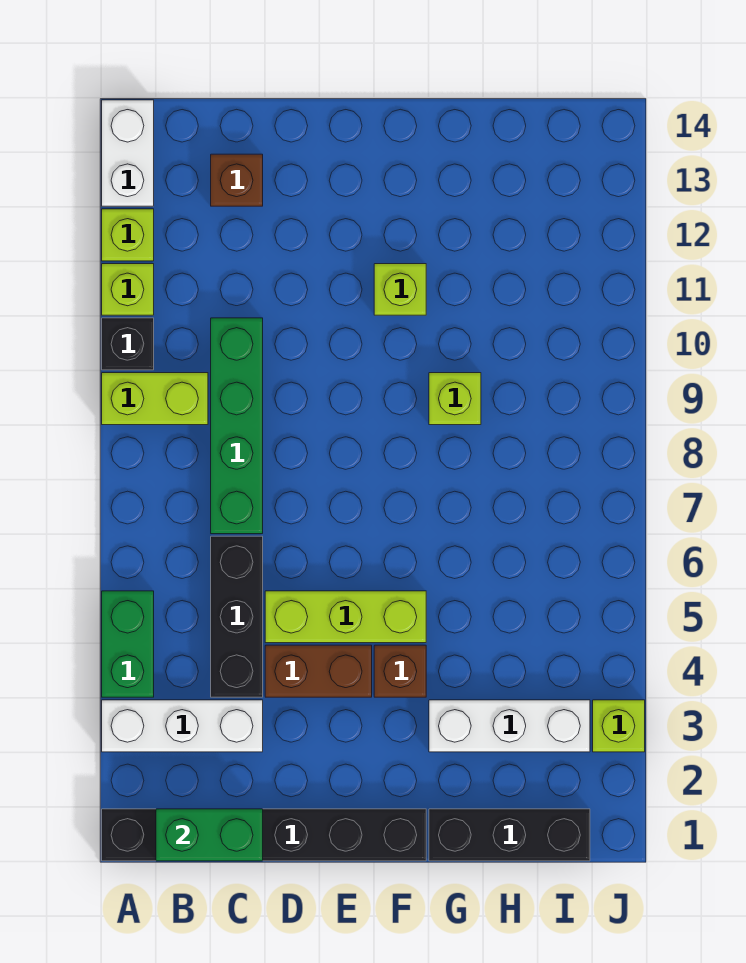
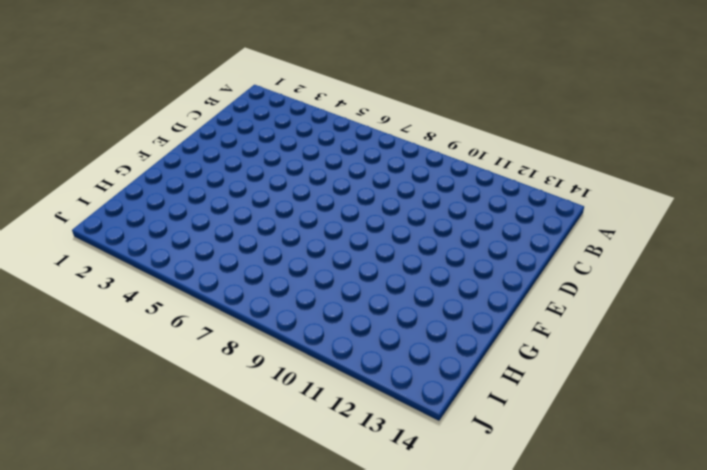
none -> black brick A1:F1 level 1
none -> white brick A3:C3 level 1
none -> green brick A4:A5 level 1

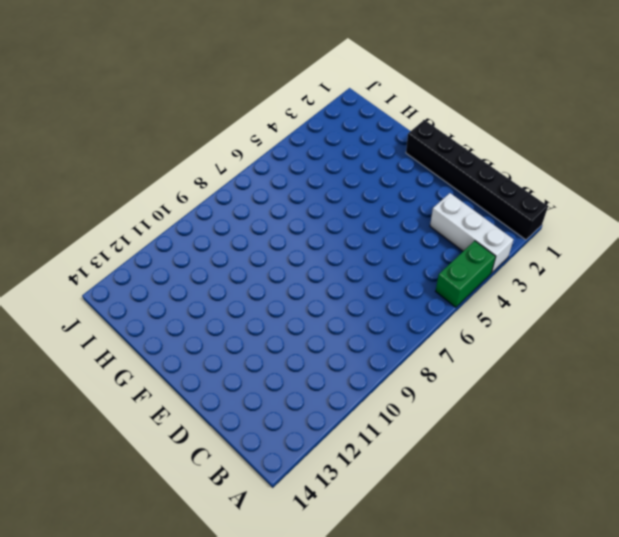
none -> lime brick A9:B9 level 1
none -> black brick A10 level 1
none -> lime brick A11 level 1

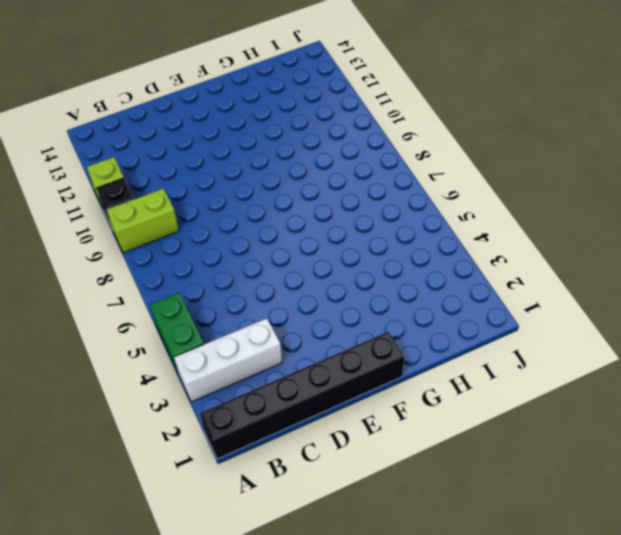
none -> lime brick A12 level 1
none -> white brick A13:A14 level 1
none -> black brick C4:C6 level 1

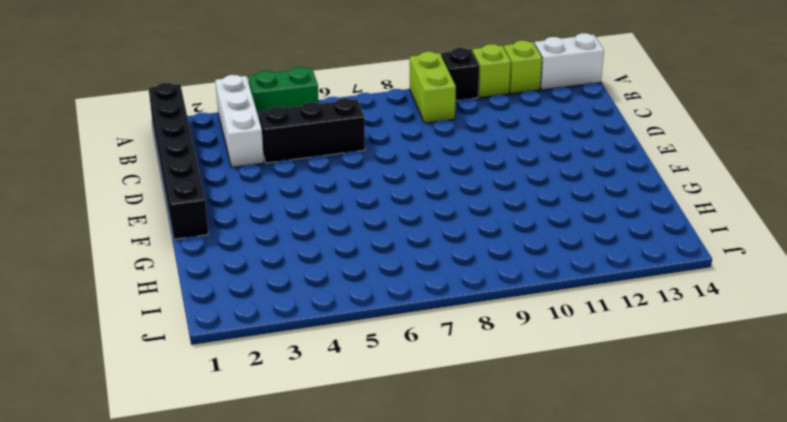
none -> green brick C7:C10 level 1
none -> brown brick C13 level 1
none -> brown brick D4:E4 level 1

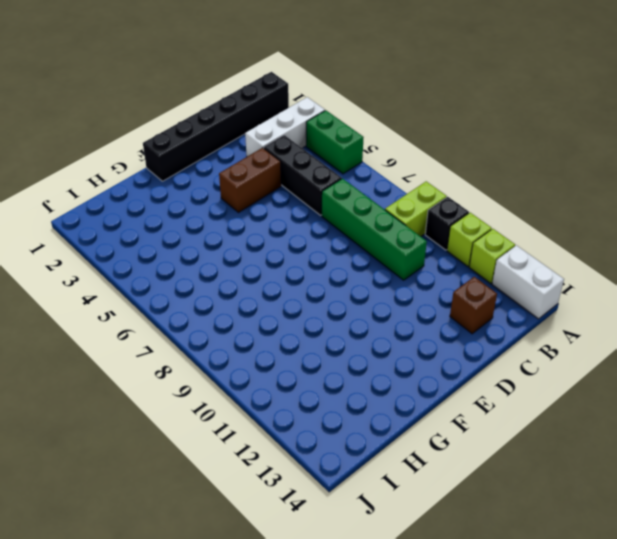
none -> lime brick D5:F5 level 1
none -> brown brick F4 level 1
none -> lime brick F11 level 1

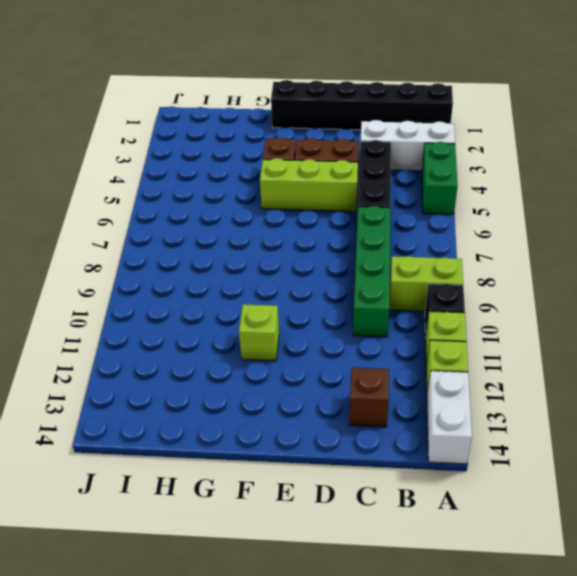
none -> black brick G1:I1 level 1
none -> white brick G3:I3 level 1
none -> lime brick G9 level 1

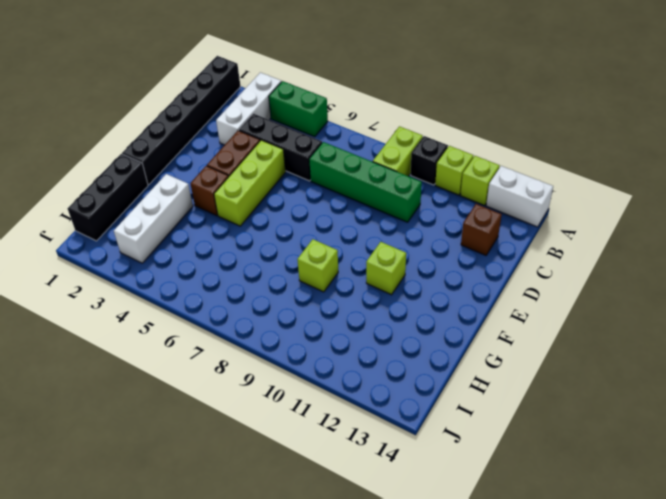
none -> lime brick J3 level 1
none -> green brick B1:C1 level 2

